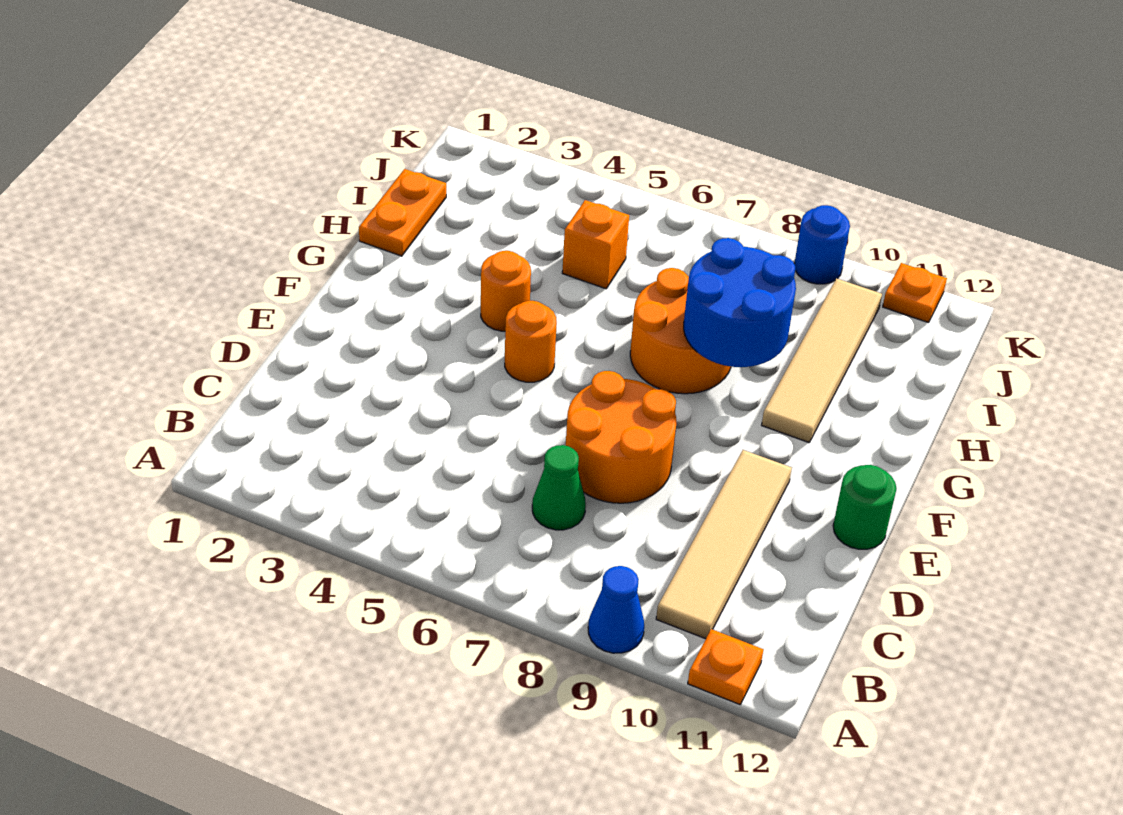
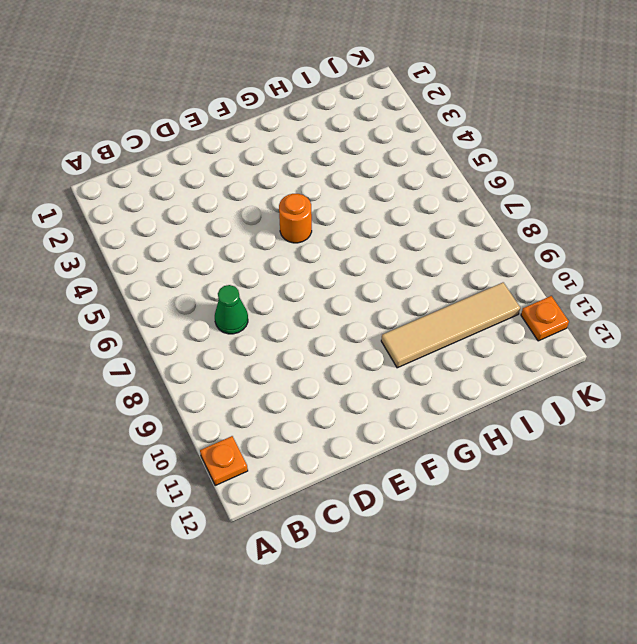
none -> blue cone A9 level 1
none -> tan tile B10:E10 level 1
none -> orange round brick D7:E8 level 1

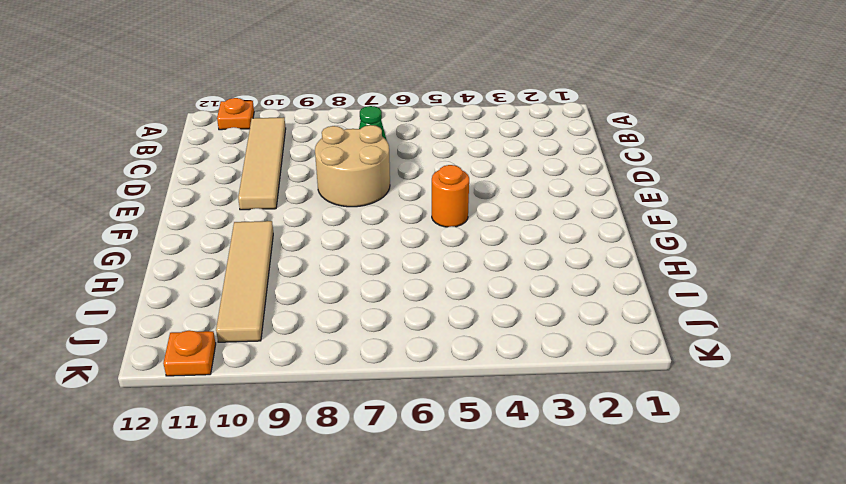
tan round brick D7:E8 level 1 -> orange round brick D7:E8 level 1
none -> blue cone A9 level 1
none -> green round brick E12 level 1
none -> orange round brick G4 level 1

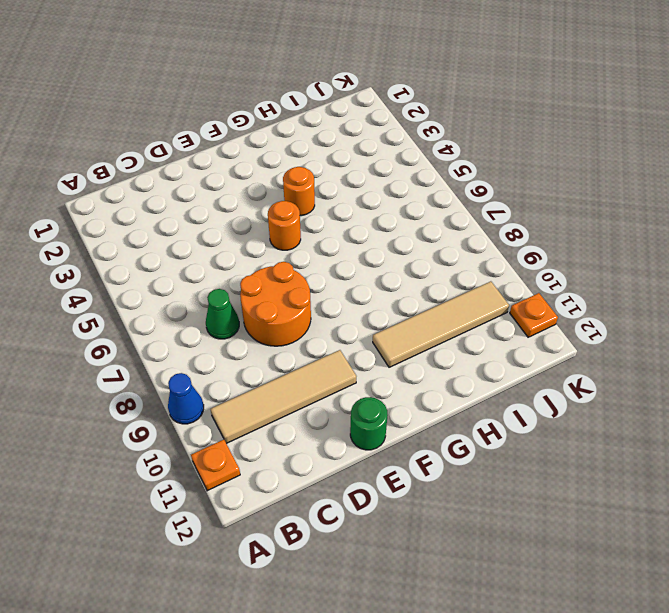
none -> orange round brick G7:H8 level 1
none -> orange plate H1:I1 level 1
none -> orange brick I5 level 1

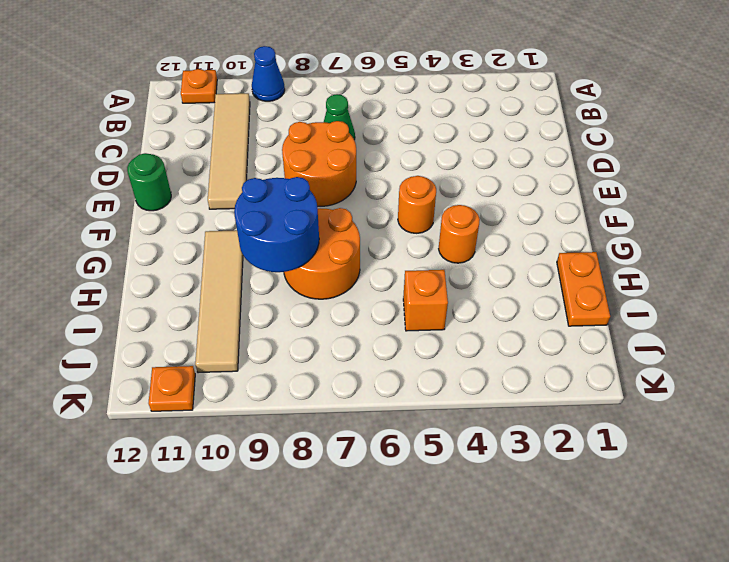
none -> blue round brick K9 level 1

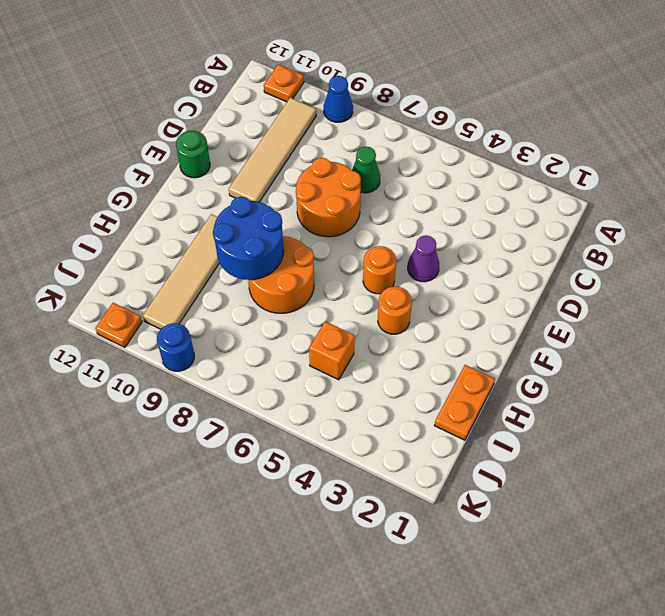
purple cone E4 level 1 -> none

